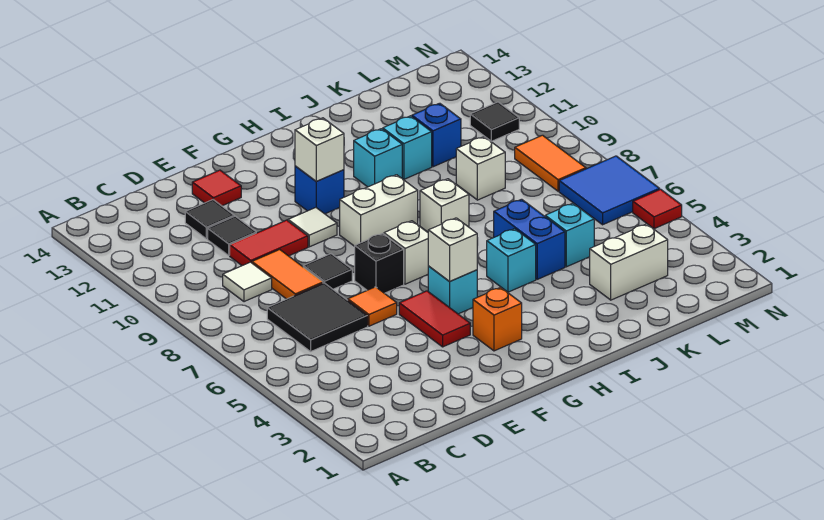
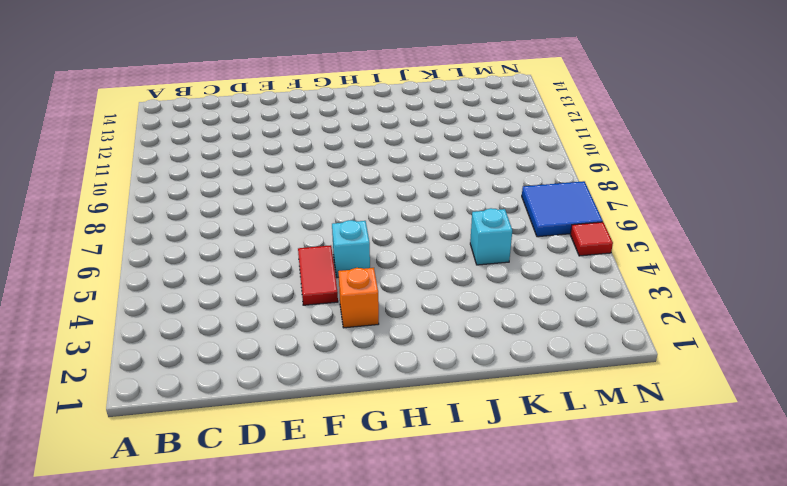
none -> black tile C6:D7 level 1
none -> white tile C9 level 1
none -> orange tile D8:D9 level 1
none -> red tile D10:E10 level 1

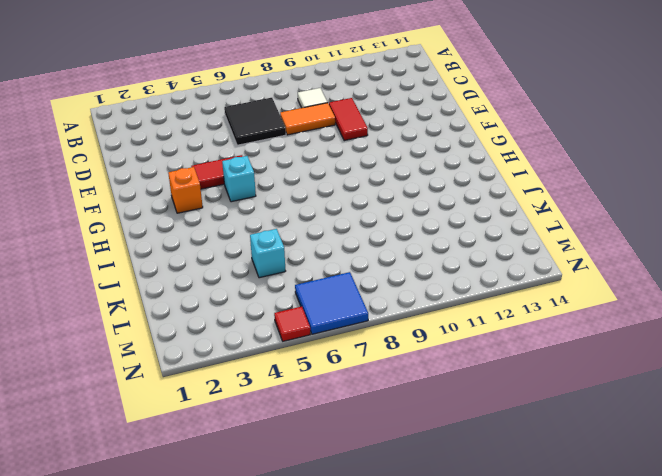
none -> black tile D11 level 1
none -> black tile D12 level 1
none -> orange tile E6 level 1
none -> black tile E8 level 1

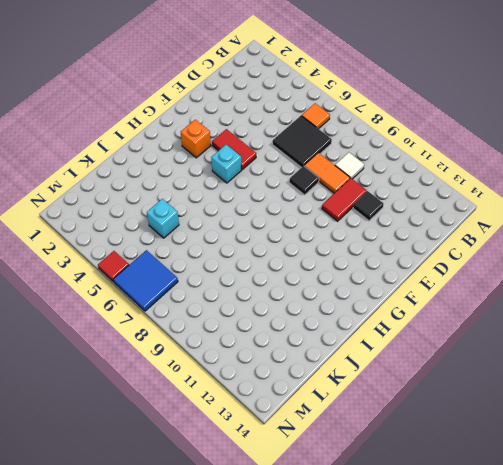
orange tile B6 level 1 -> orange tile E6 level 1
none -> black tile D12 level 1
none -> red tile E13 level 1
none -> black brick F7 level 1
none -> white tile F10 level 1

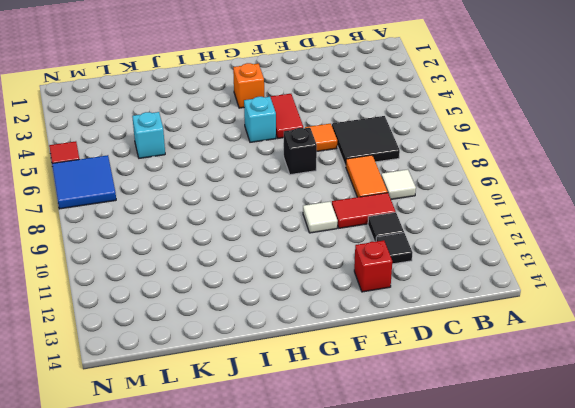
red brick E13 level 1 -> red tile E13 level 1
none -> black tile E8 level 1
none -> white brick G7 level 1
none -> white brick G9:H9 level 1
none -> blue brick G11 level 1

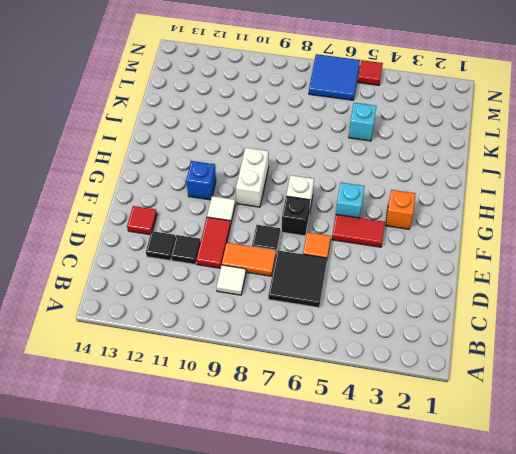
none -> cyan brick I5 level 1
none -> white brick I8 level 1
none -> cyan brick I11 level 1
none -> blue brick J5:J6 level 1

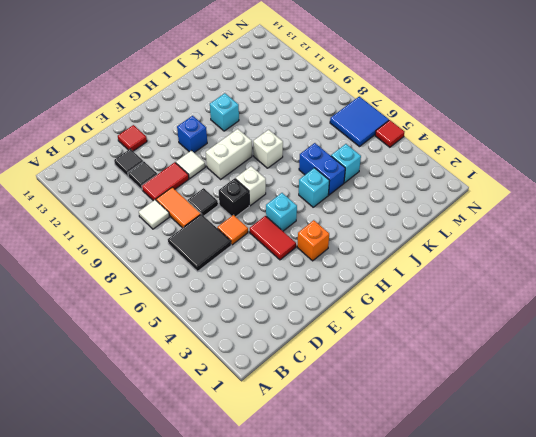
none -> cyan brick J11 level 1
none -> white brick K3:L3 level 1
none -> white brick K9 level 1
none -> blue brick K11 level 1

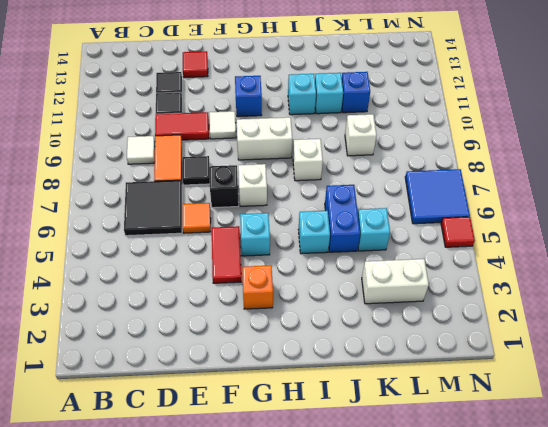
none -> orange tile M8:M9 level 1
none -> black tile M11 level 1
none -> white brick G5 level 2
none -> white brick G11 level 2

